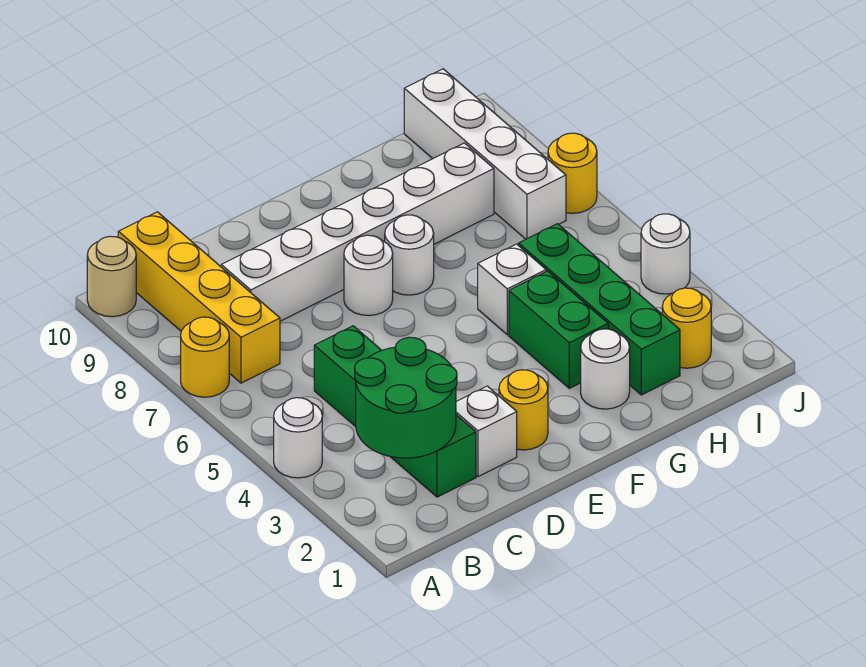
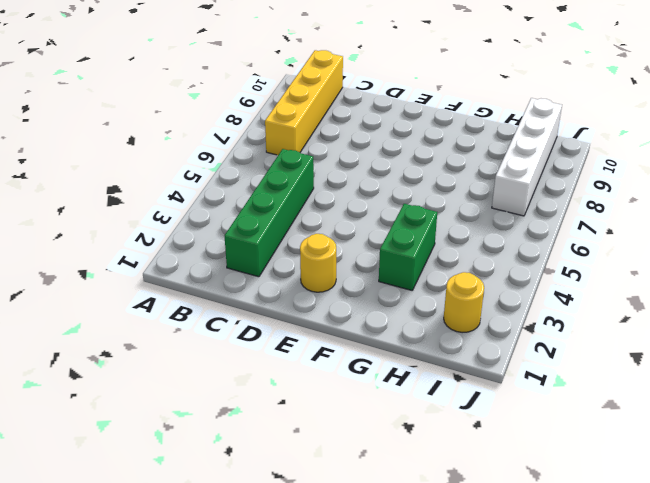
none -> white round brick A4 level 1
none -> yellow round brick A7 level 1
none -> tan round brick A10 level 1

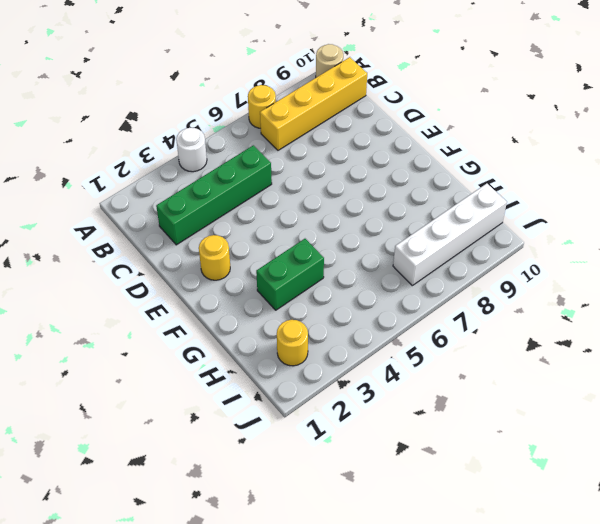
none -> white brick C8:H8 level 1
none -> white brick D2 level 1
none -> white round brick E7 level 1

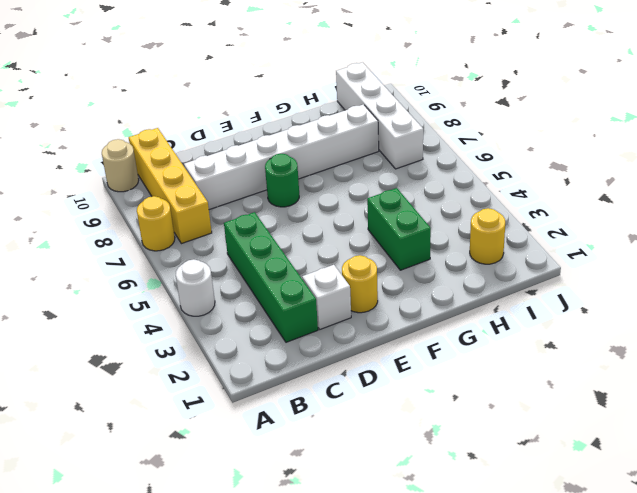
green round brick E7 level 1 -> white round brick E7 level 1
none -> white round brick F7 level 1
none -> white round brick G2 level 1
none -> white brick G5 level 1

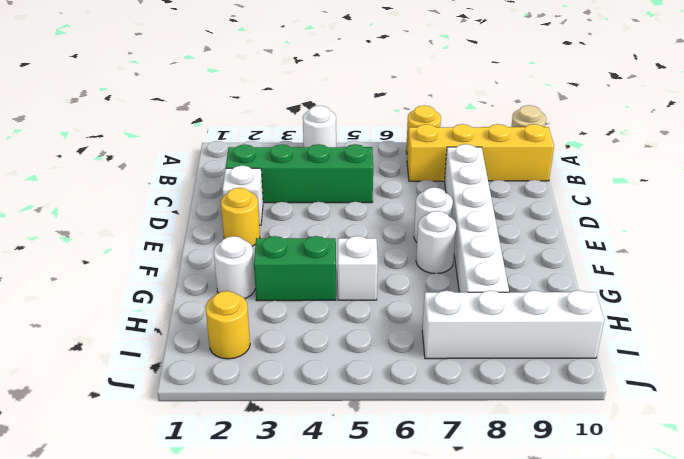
none -> green brick H2:H5 level 1
none -> white round brick J4 level 1
none -> yellow round brick J7 level 1

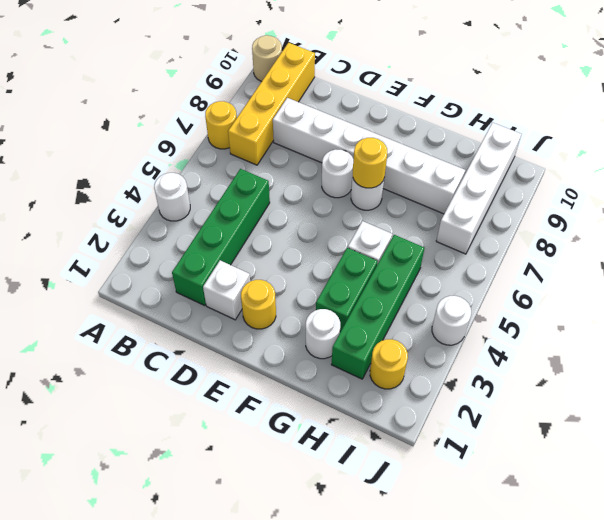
yellow round brick F7 level 2 -> yellow round brick J7 level 1
none -> green round brick B2:C3 level 2

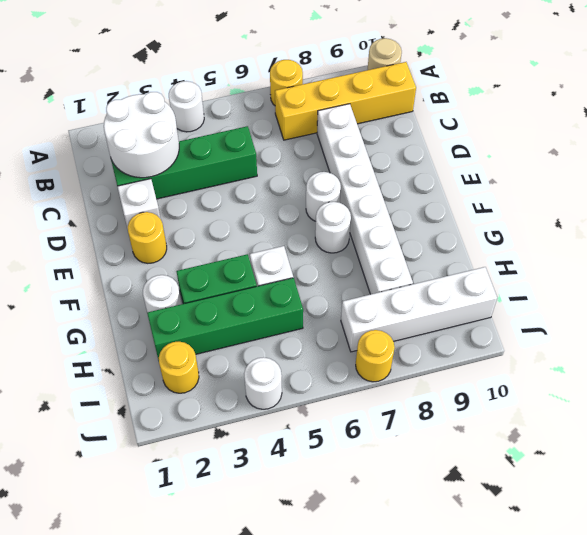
white round brick B2:C3 level 2 -> green round brick B2:C3 level 2

